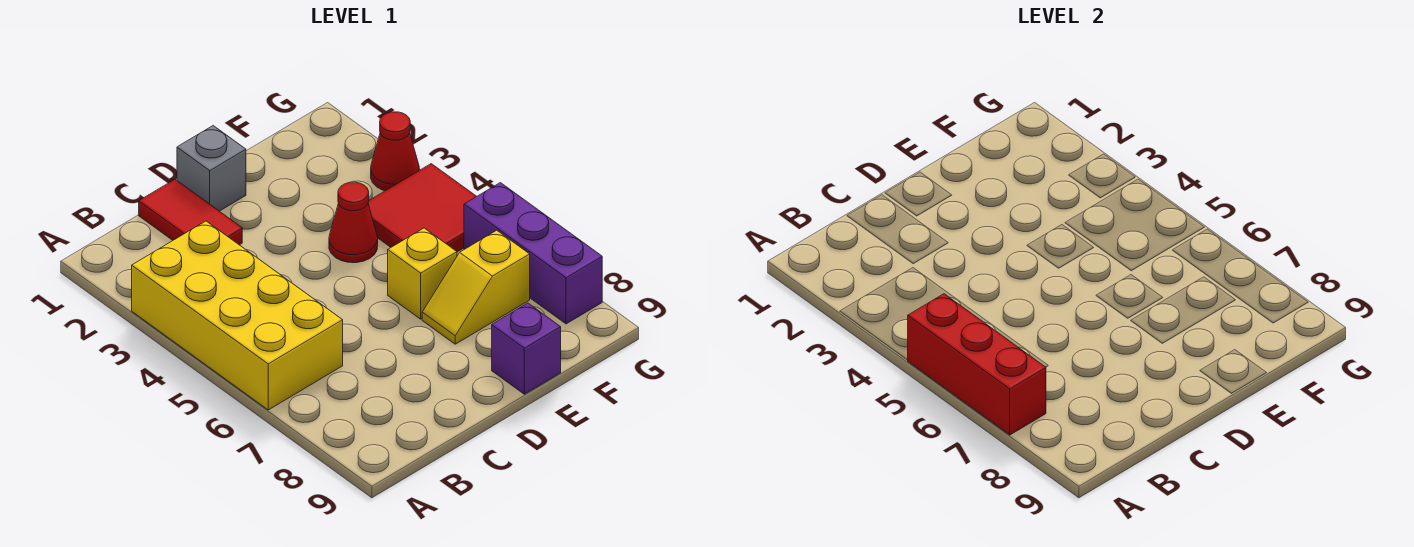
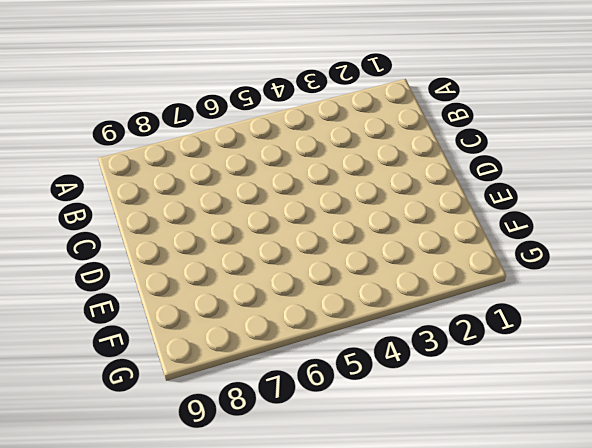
none -> yellow brick A3:B6 level 1
none -> red tile C1:C2 level 1

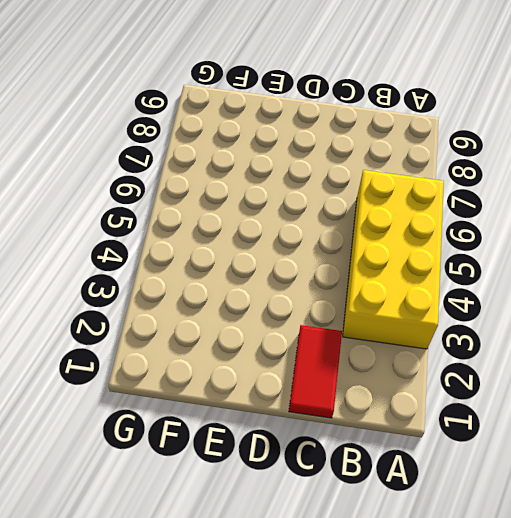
none -> grey brick D1 level 1
none -> red cone E4 level 1

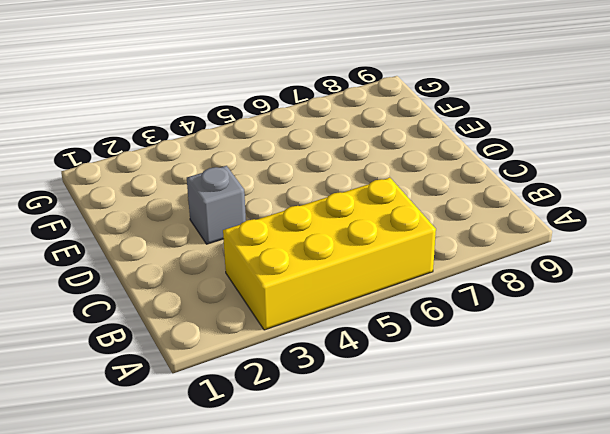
grey brick D3 level 1 -> grey brick D1 level 1
none -> red tile C1:C2 level 1
none -> red cone E4 level 1

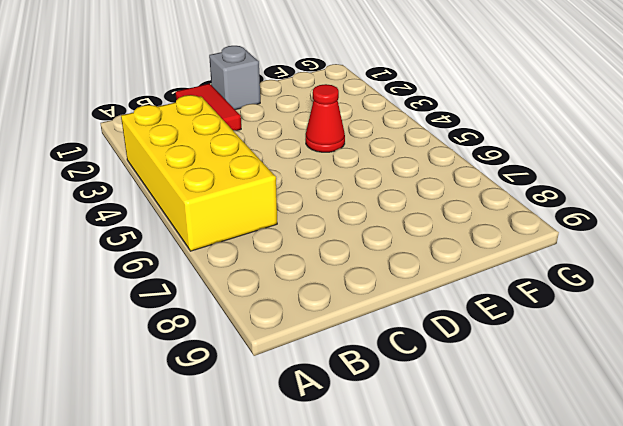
none -> yellow brick E6 level 1
none -> yellow slope E7:F7 level 1 top F

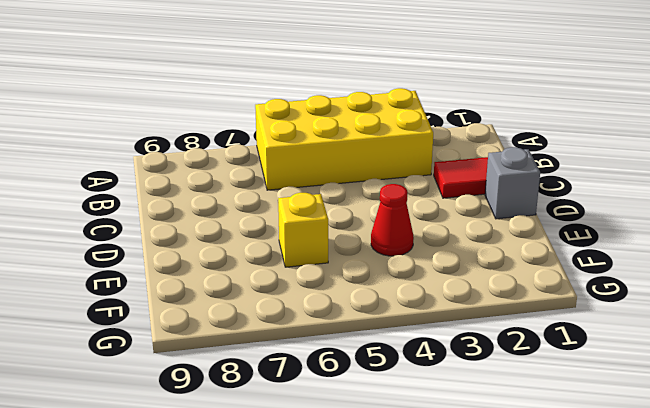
none -> yellow slope E7:F7 level 1 top F
none -> purple brick E9 level 1

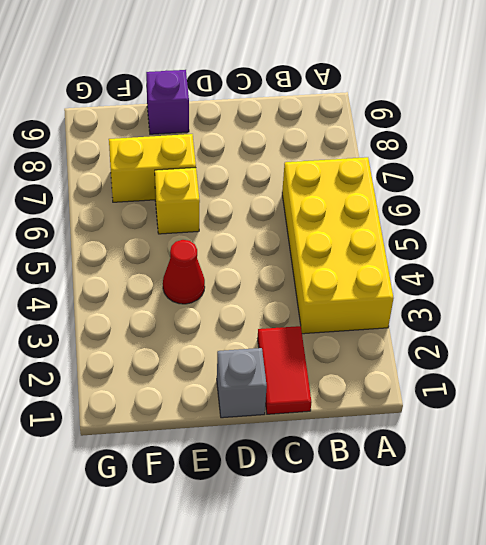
yellow brick E7:F7 level 1 -> yellow slope E7:F7 level 1 top F
none -> red tile F4:G5 level 1
none -> red cone G3 level 1

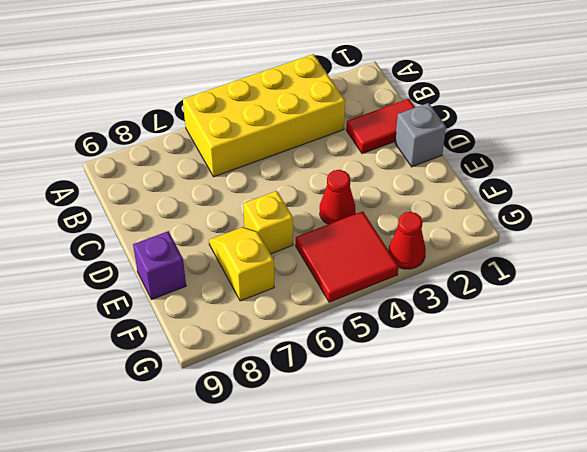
none -> purple brick G6:G8 level 1
none -> red brick A5:A7 level 2

